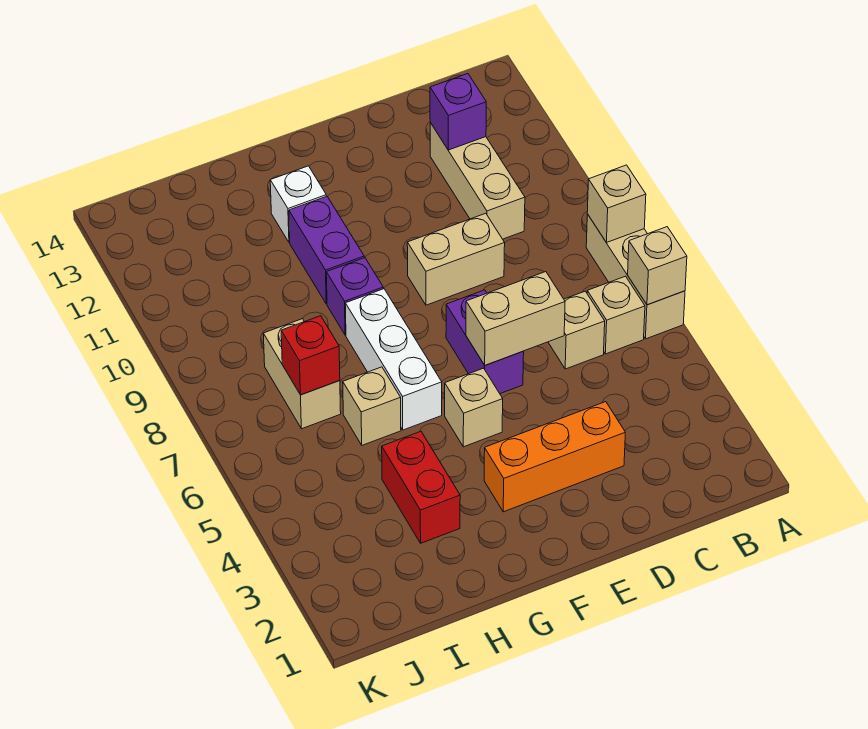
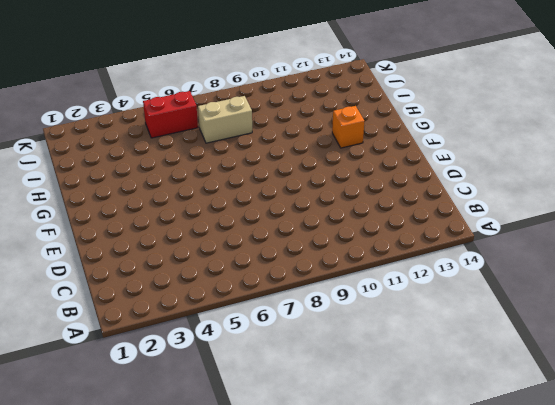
orange brick G12 level 1 -> white brick G12 level 1
red brick J5:J6 level 1 -> red brick H3:H4 level 1
none -> tan brick A6:A8 level 1
none -> tan brick B6 level 1
none -> tan brick C6 level 1

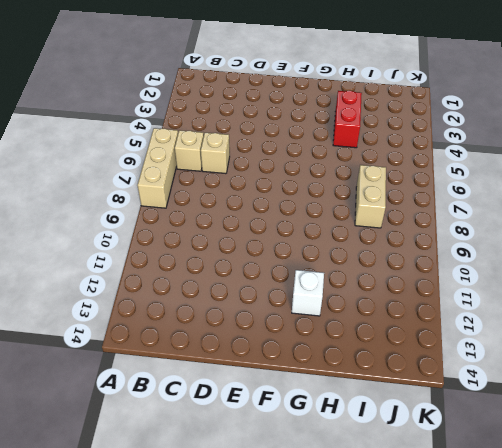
none -> tan brick C10:C12 level 1
none -> orange brick D3:F3 level 1
none -> tan brick D9:E9 level 1

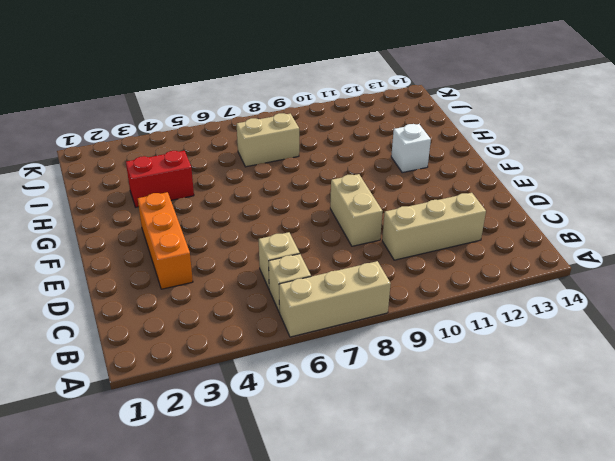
none -> purple brick E6:E7 level 1
none -> tan brick F5 level 1
none -> white brick G6:G8 level 1

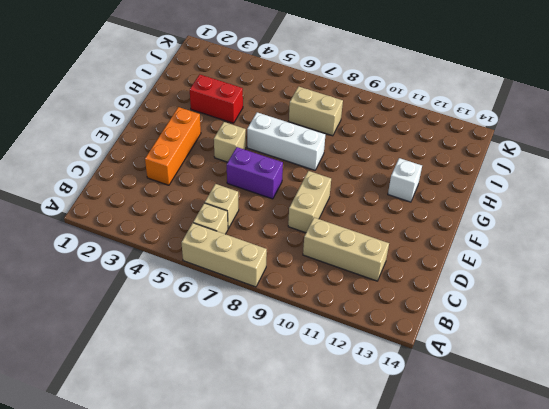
none -> purple brick G9 level 1
none -> purple brick G10:G11 level 1
none -> tan brick H6 level 1

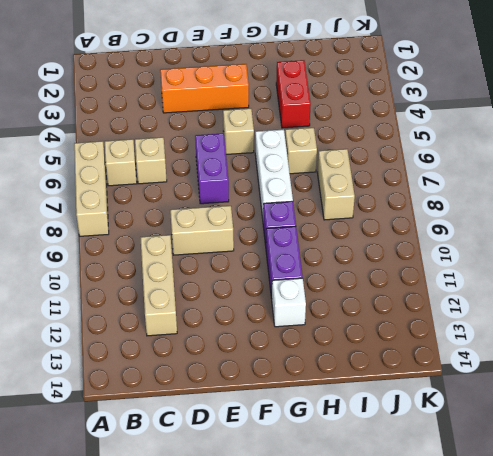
none -> tan brick A6 level 2
none -> tan brick A8 level 2
none -> purple brick C12 level 2

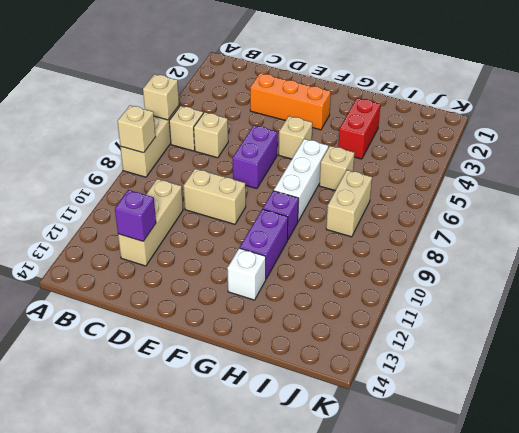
none -> tan brick D6:E6 level 2
none -> red brick I7 level 2

